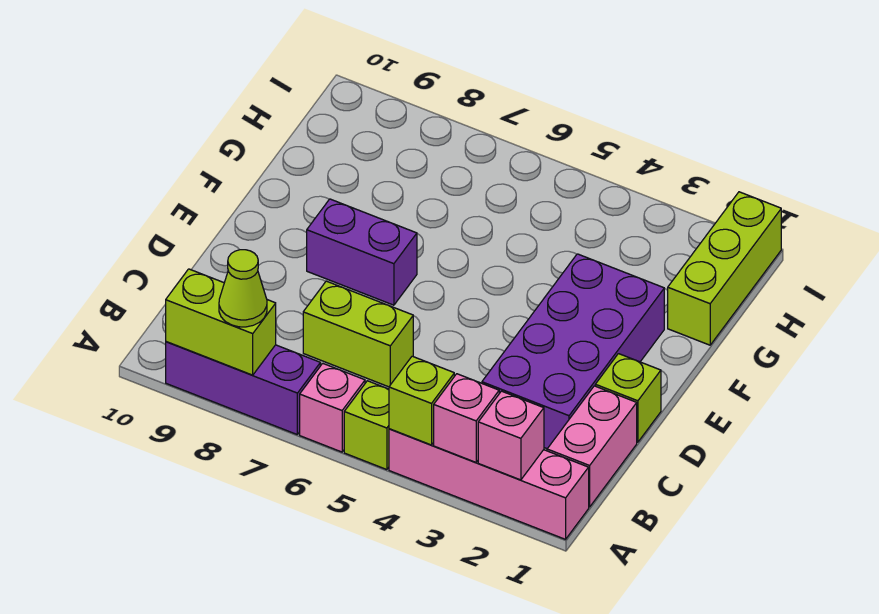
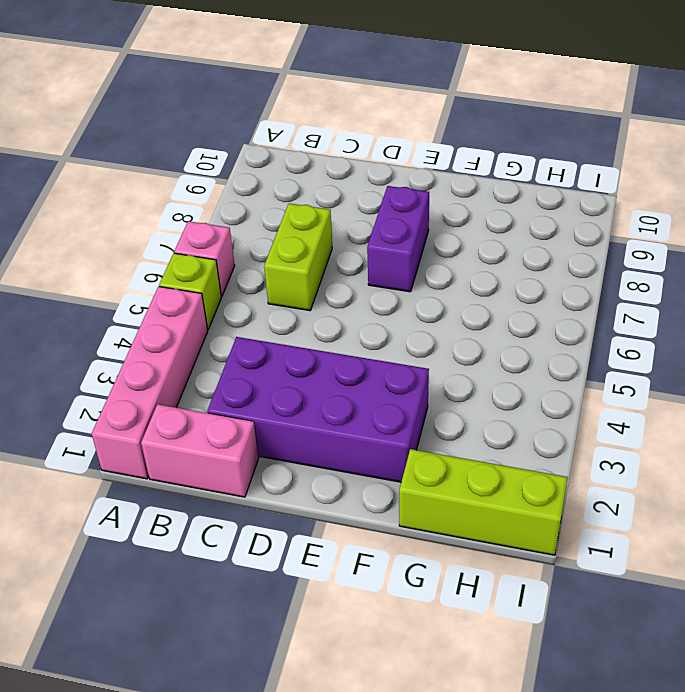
none -> purple brick A7:A9 level 1
none -> lime brick D1 level 1
none -> pink brick A2 level 2

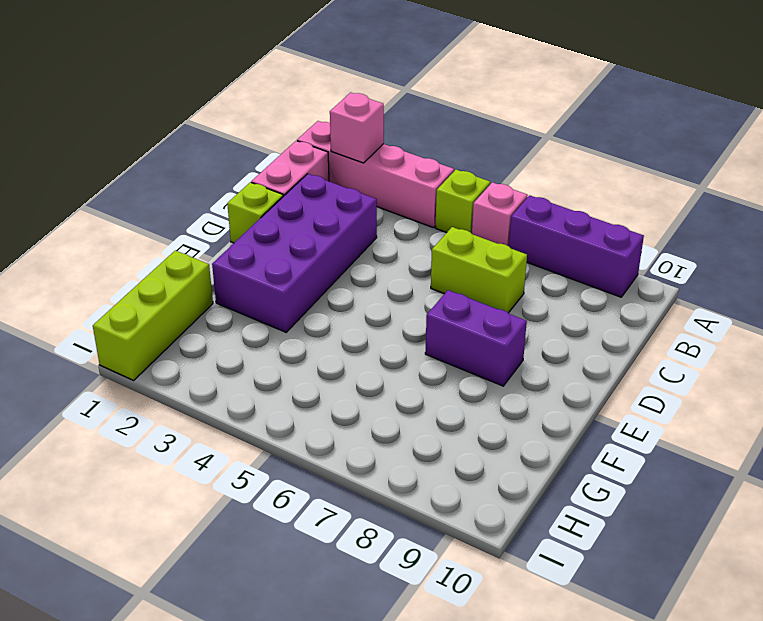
none -> pink brick A3 level 2
none -> lime brick A4 level 2
none -> lime brick A8:A9 level 2

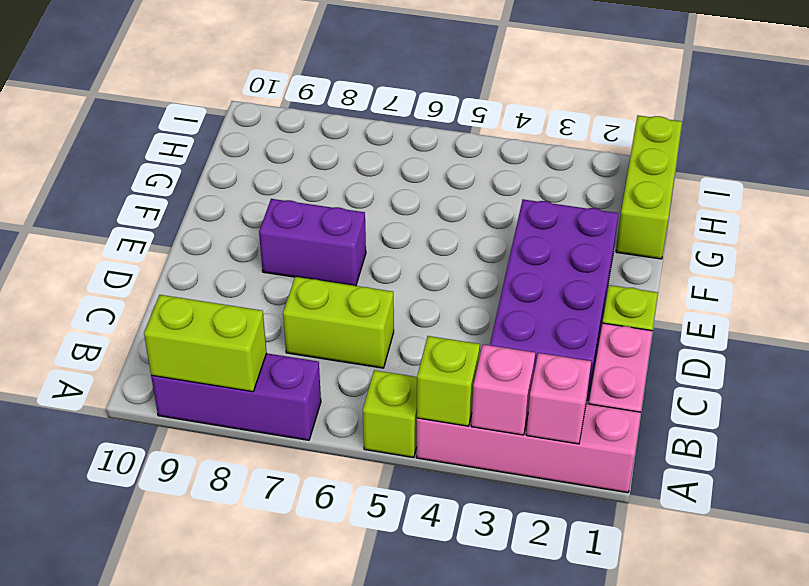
none -> pink brick A6 level 1
none -> lime cone A8 level 3

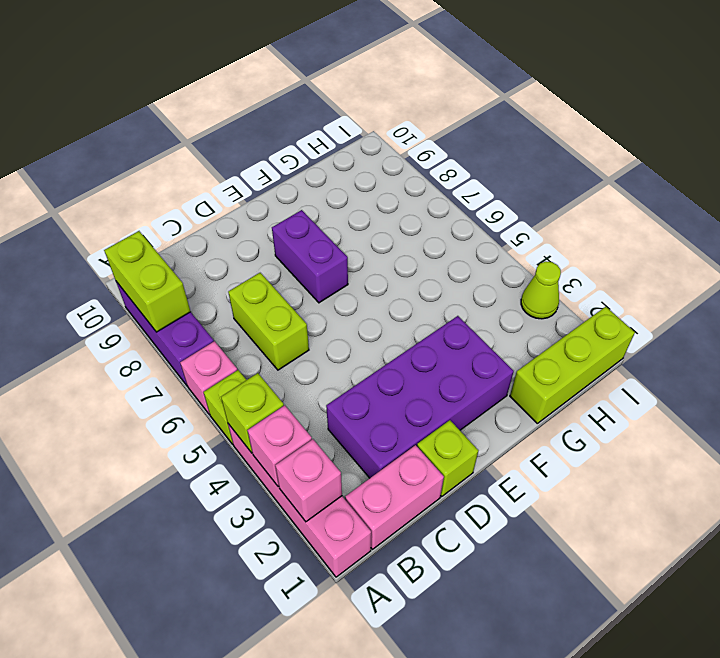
lime cone I3 level 1 -> lime cone A8 level 3

